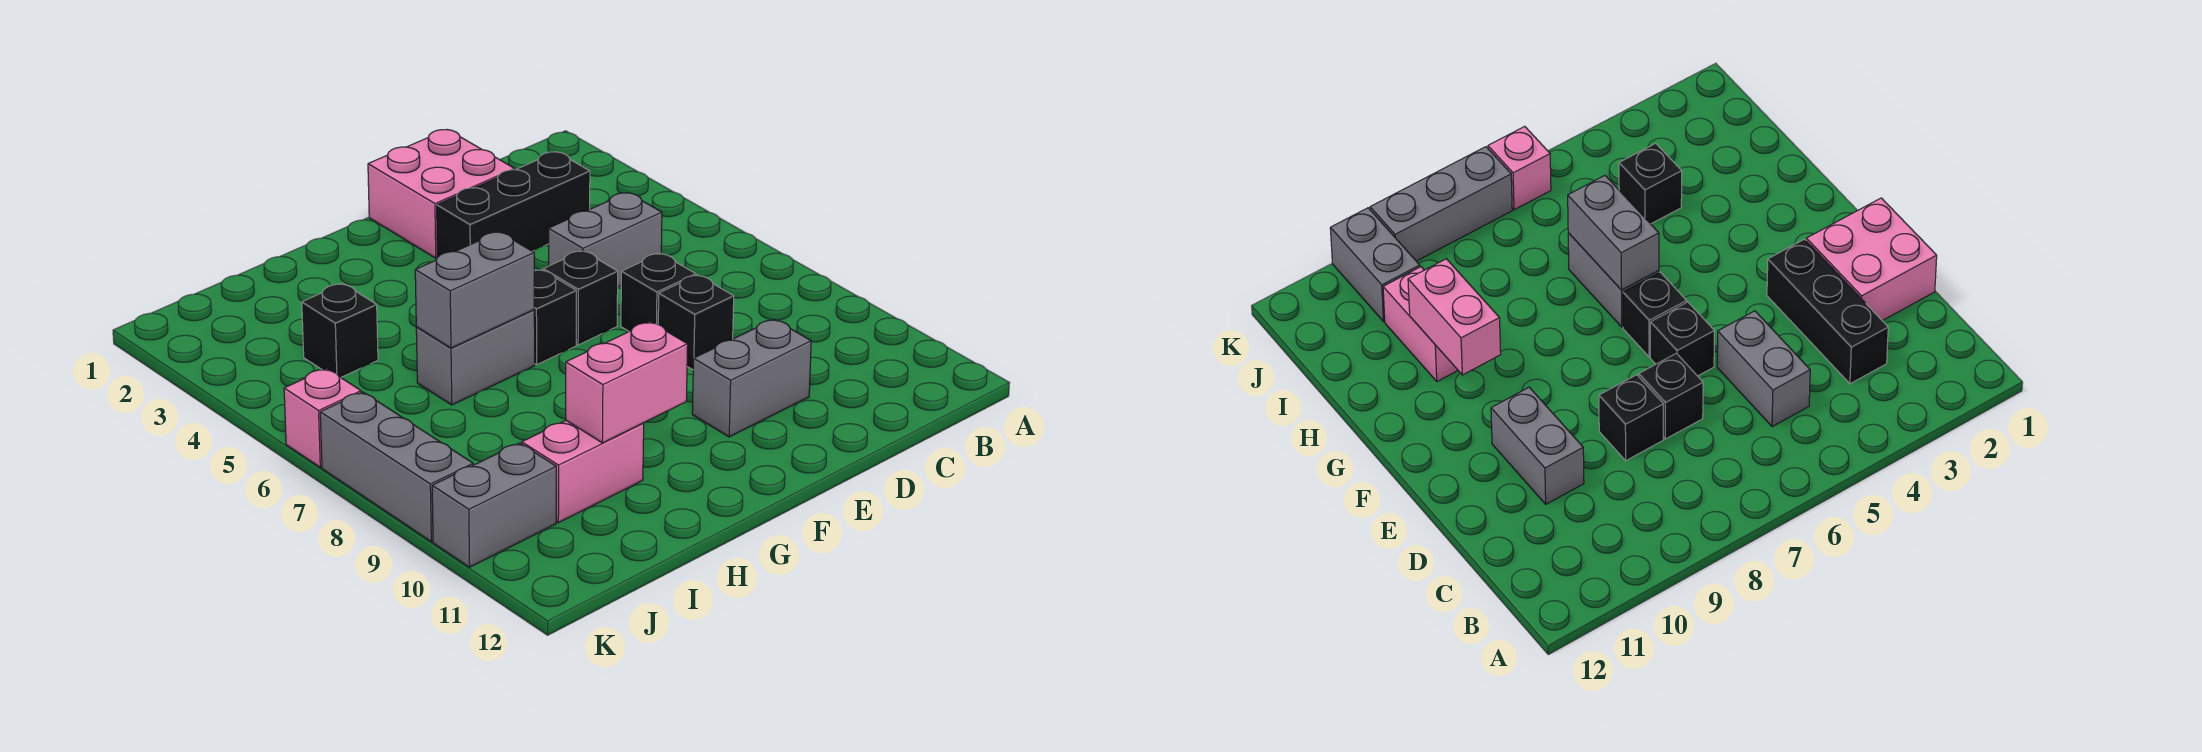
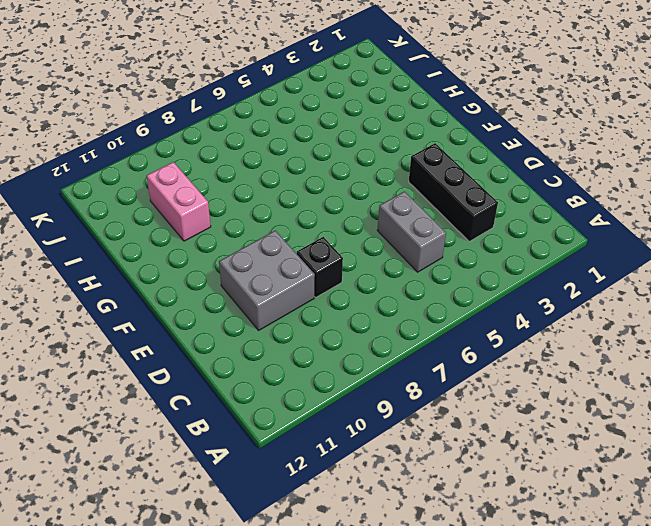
grey brick D9:E10 level 1 -> grey brick D10:E10 level 1
none -> pink brick D1:E2 level 1
none -> black brick D7 level 1
none -> black brick E6 level 1

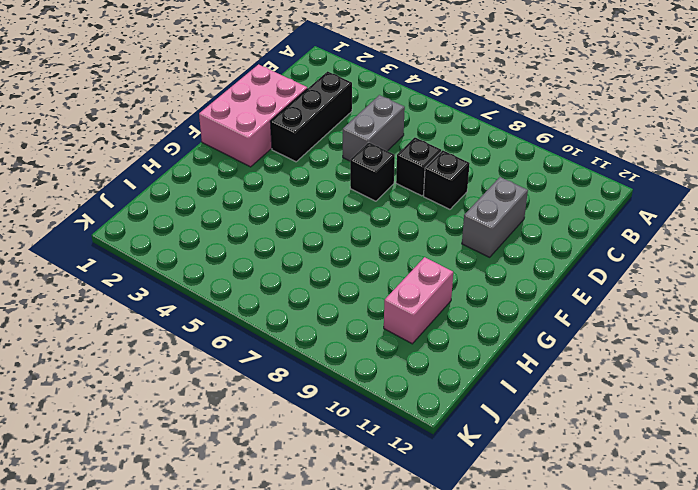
pink brick D1:F2 level 1 -> pink brick D1:E2 level 1
none -> black brick F6 level 1
none -> grey brick G6:H6 level 1
none -> black brick I4 level 1

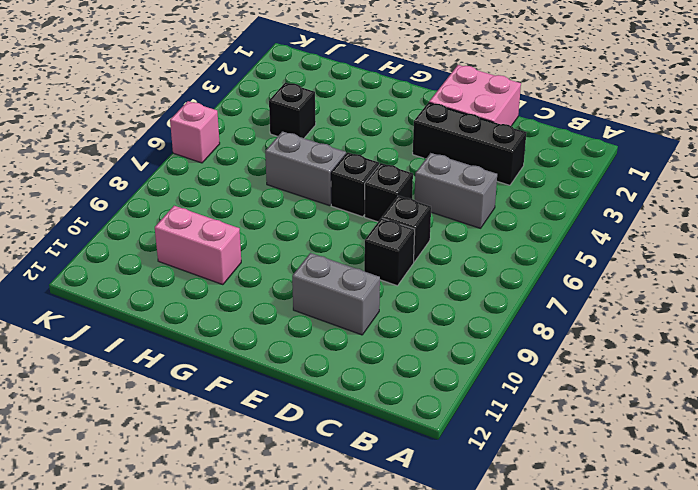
none -> grey brick J10:K10 level 1
none -> grey brick K7:K9 level 1
none -> grey brick G6:H6 level 2

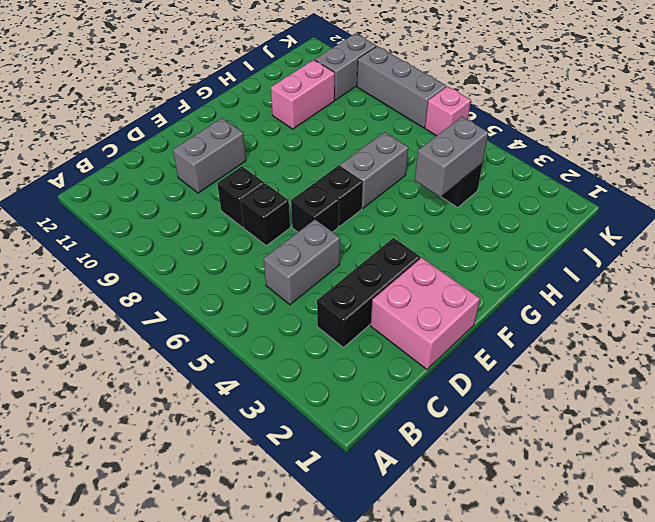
grey brick H4:I4 level 2 -> grey brick G6:H6 level 2
none -> pink brick G10:H10 level 2

